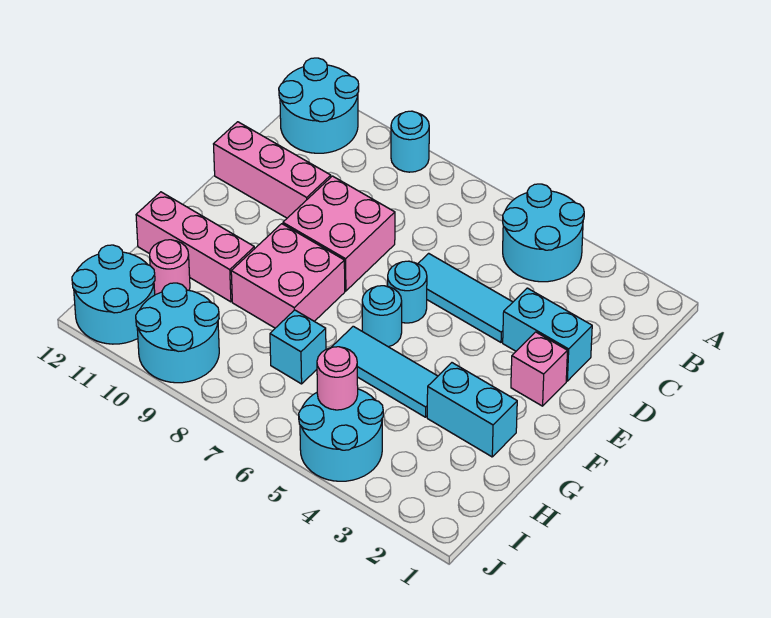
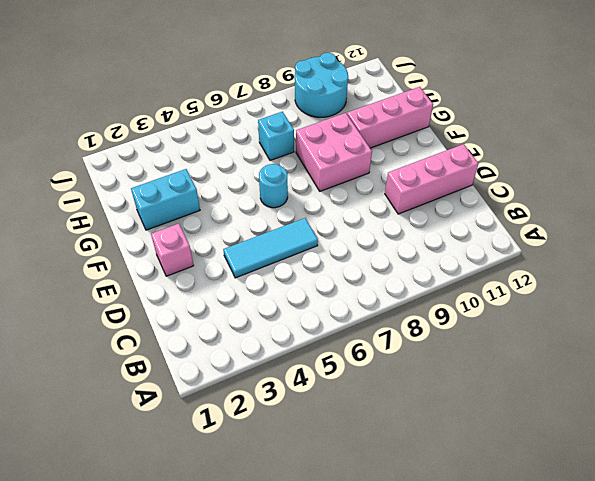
none -> cyan round brick A4:B5 level 1
none -> cyan round brick A9 level 1
none -> cyan round brick A11:B12 level 1

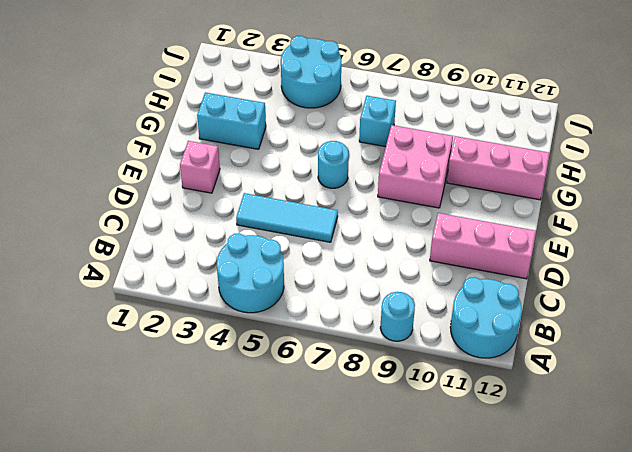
none -> cyan brick D2:D3 level 1
none -> pink brick D8:E9 level 1
none -> cyan round brick E6 level 1

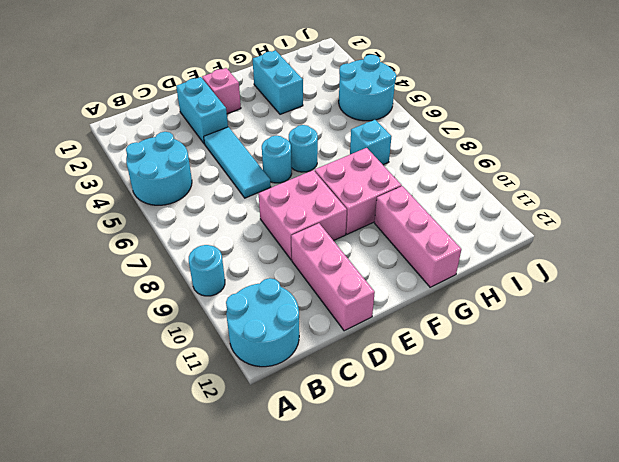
none -> cyan tile G4:G6 level 1
none -> pink round brick H11 level 1
none -> cyan round brick I9:J10 level 1

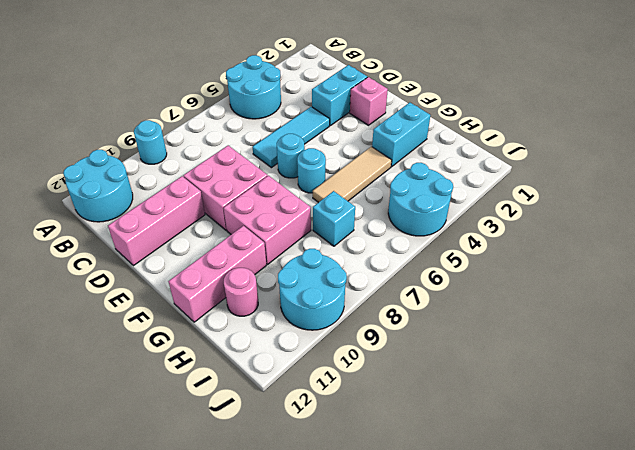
tan tile G4:G6 level 1 -> cyan tile G4:G6 level 1
none -> cyan round brick I11:J12 level 1
none -> pink round brick I5 level 2

